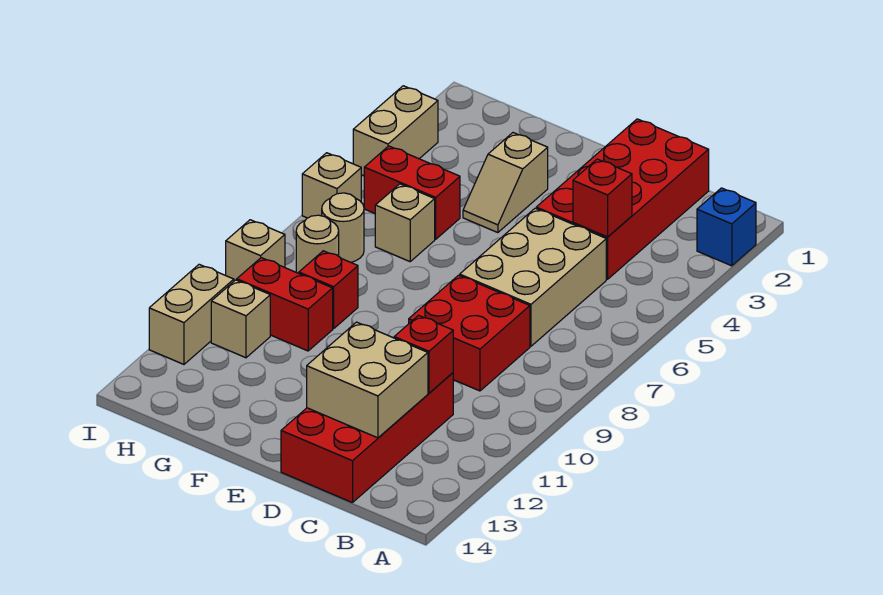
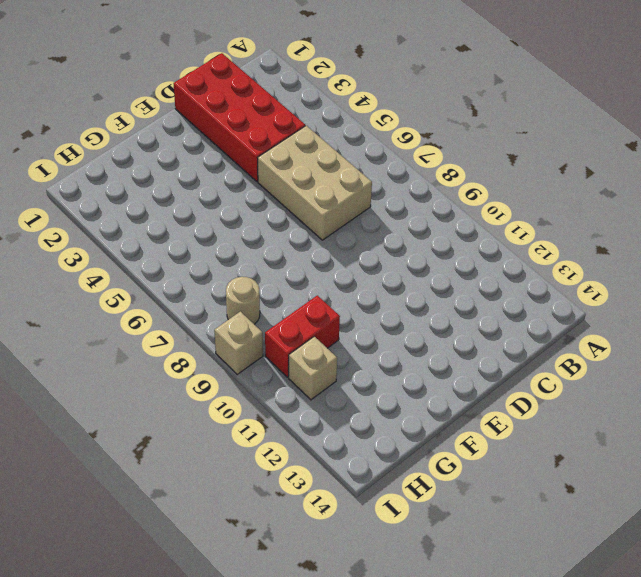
none -> blue brick A2 level 1
none -> red brick C8:D9 level 1
none -> red brick C11:D14 level 1

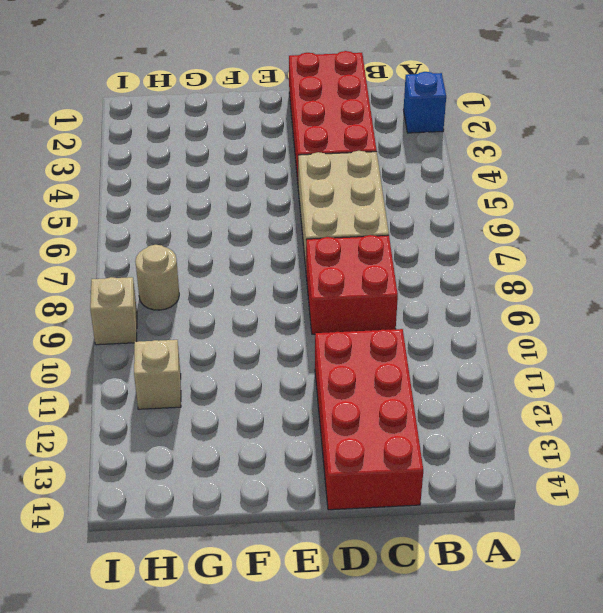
none -> tan slope F3:F4 level 1 top 3
none -> red brick G5:H5 level 1
none -> tan brick G6 level 1

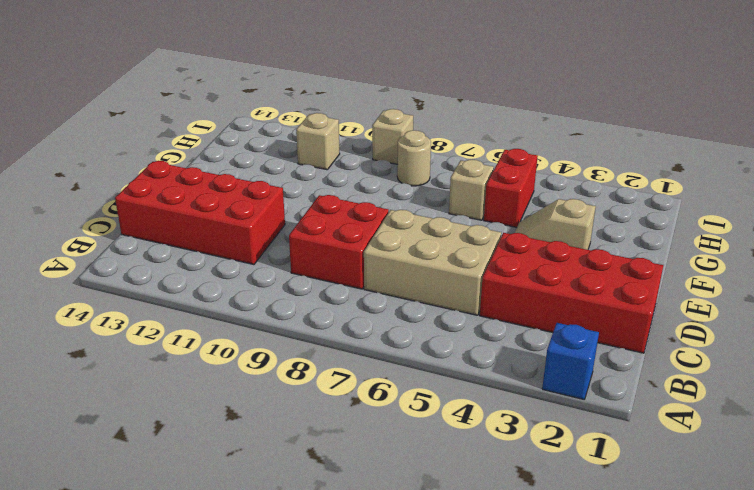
none -> red brick G9 level 1
none -> red brick G10:H10 level 1
none -> tan round brick H7 level 1

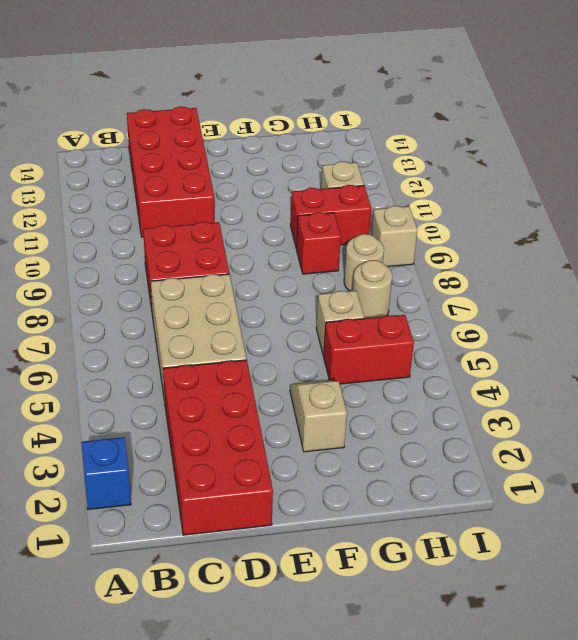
none -> tan brick I3:I4 level 1
none -> tan brick I6 level 1
none -> tan brick I11:I12 level 1

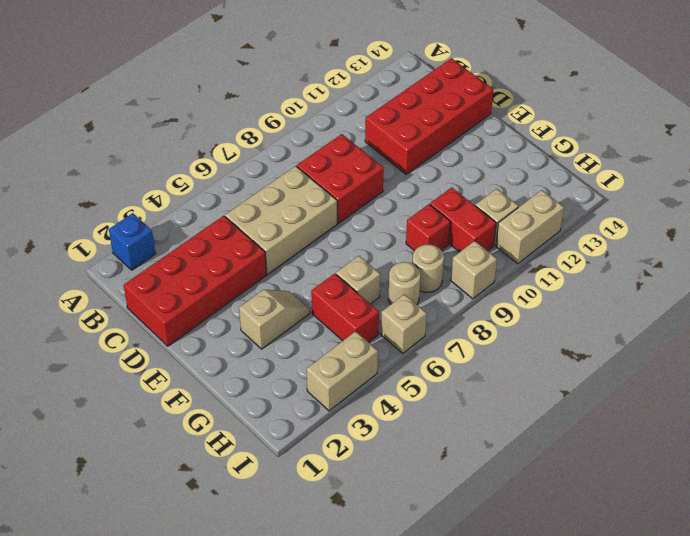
none -> red brick C4 level 2
none -> red brick C11 level 2
none -> tan brick C12:D13 level 2

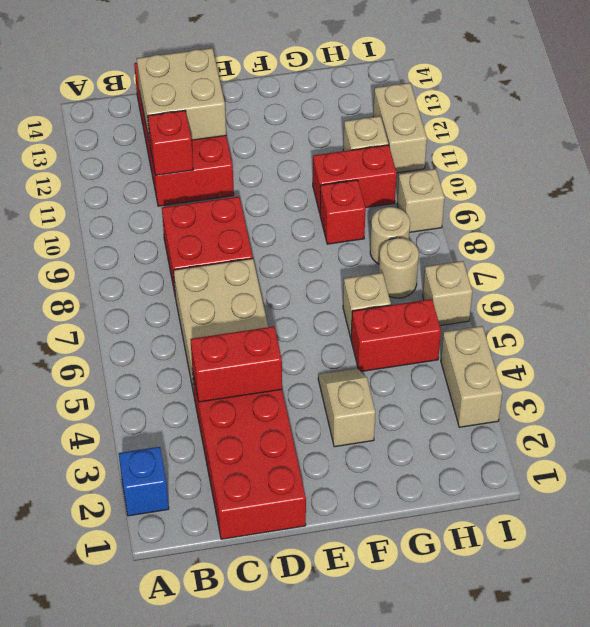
red brick C4:D4 level 2 -> red brick C4 level 2

